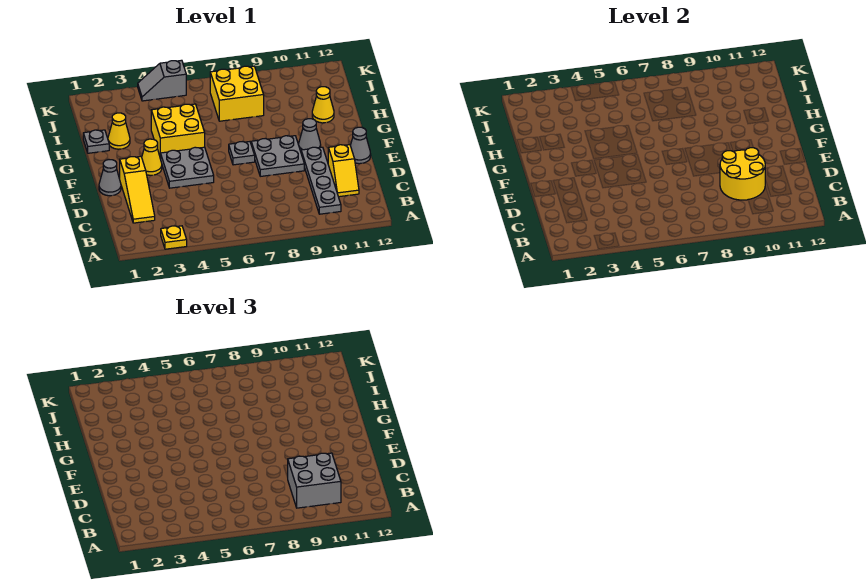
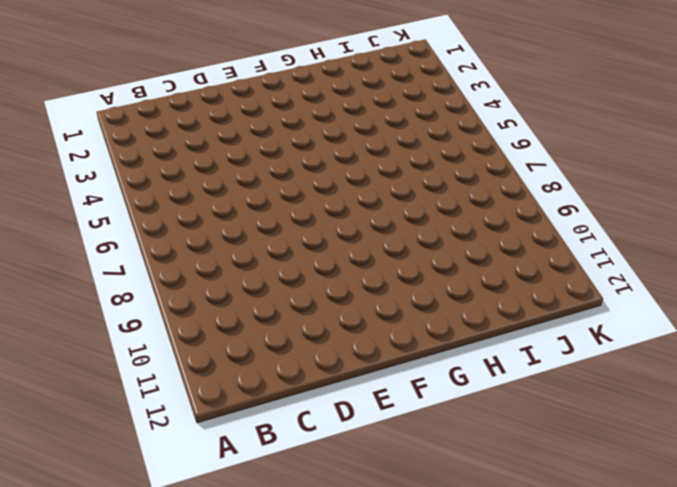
none -> yellow plate A3 level 1
none -> grey plate B10:E10 level 1
none -> yellow slope C2:E2 level 1 top E

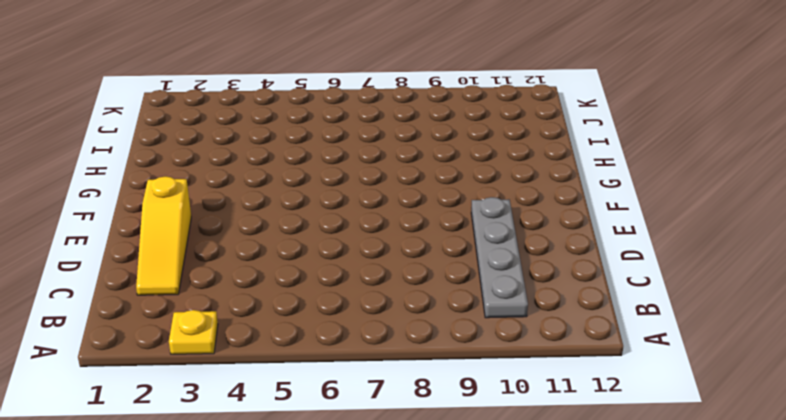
none -> yellow slope C11:D11 level 1 top D
none -> grey cone E1 level 1
none -> grey plate E4:F5 level 1

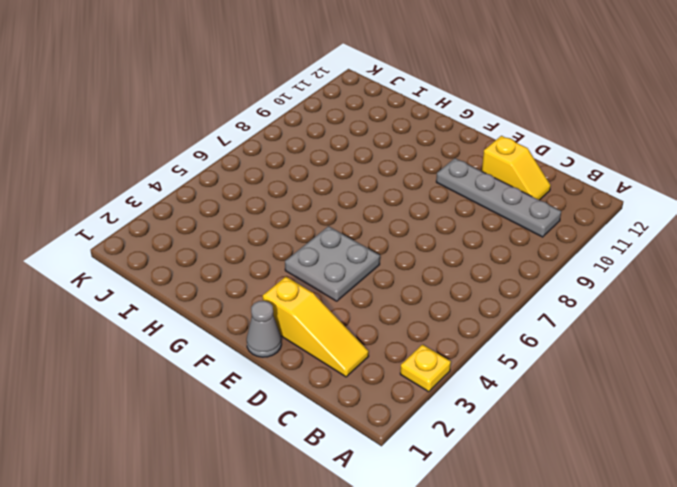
none -> grey plate E8:F9 level 1
none -> grey cone E12 level 1
none -> yellow cone F3 level 1

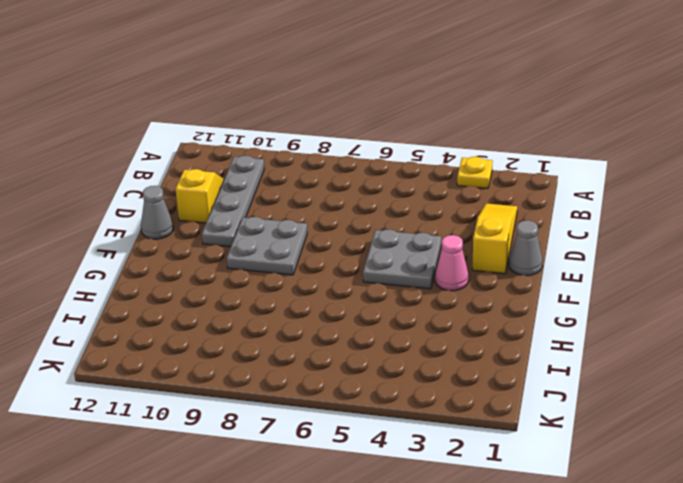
pink cone F3 level 1 -> yellow cone F3 level 1
none -> grey plate F7 level 1
none -> grey cone F10 level 1
none -> yellow brick G4:H5 level 1

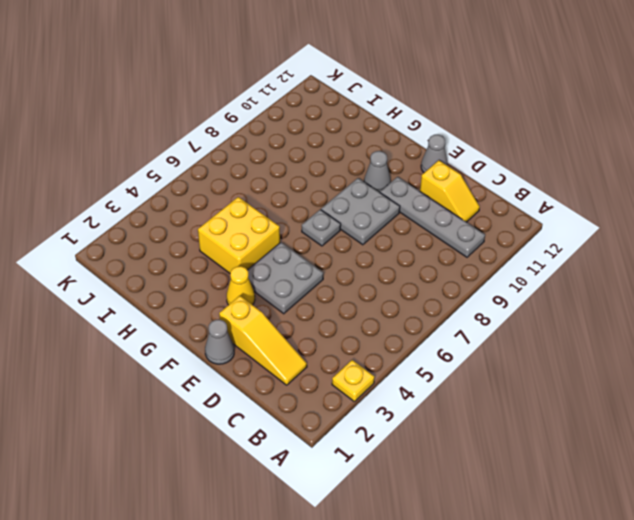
none -> grey plate H1 level 1
none -> yellow cone H2 level 1
none -> yellow cone H11 level 1

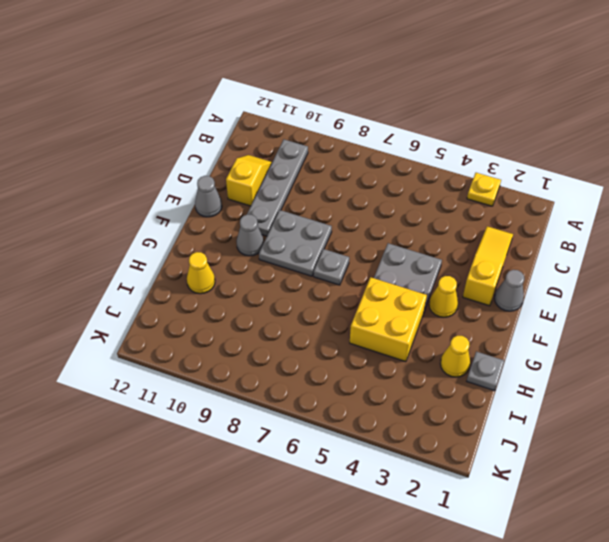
none -> yellow brick I7:J8 level 1
none -> grey slope K4:K5 level 1 top 5
none -> yellow round brick C9:D10 level 2

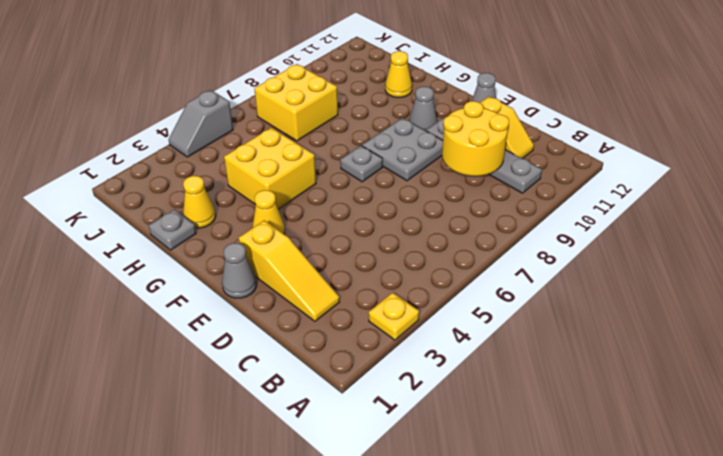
none -> grey plate E4:F5 level 1
none -> grey brick B9:C10 level 3

